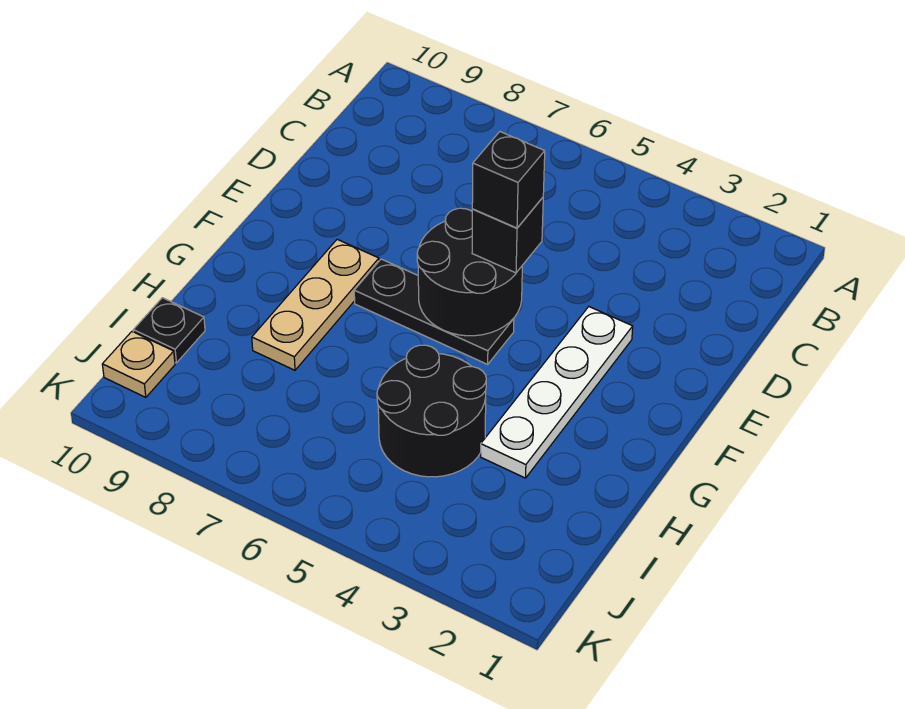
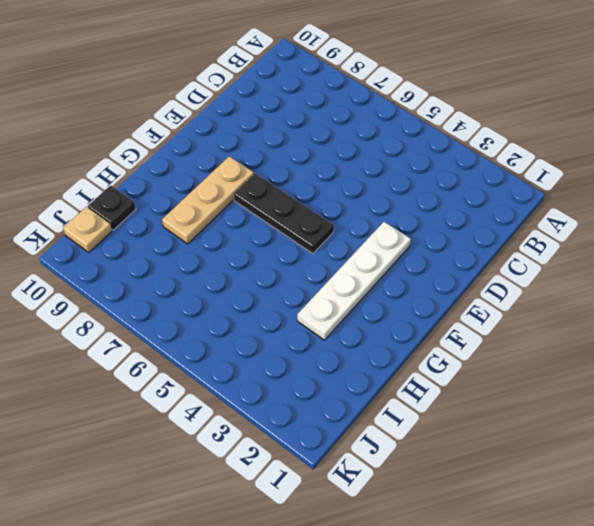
none -> black round brick H4:I5 level 1
none -> black round brick E5:F6 level 2

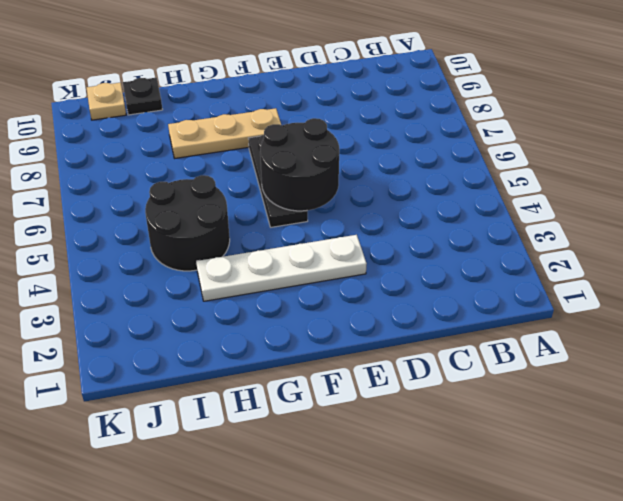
none -> black brick E5 level 3
none -> black brick E5 level 4

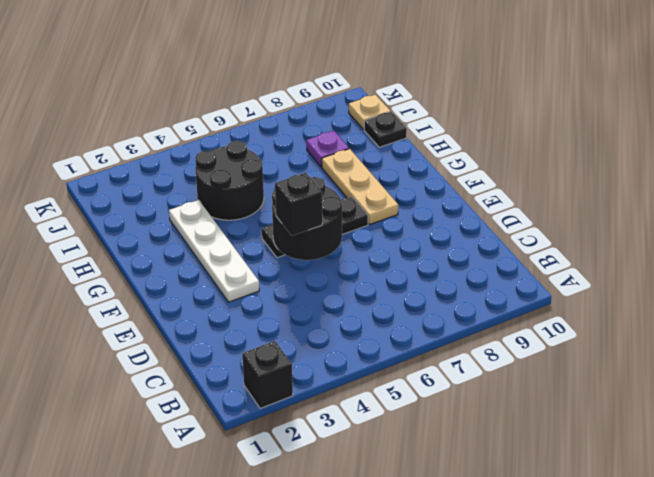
black brick A2 level 1 -> black brick E5 level 4
purple plate I8 level 1 -> none

